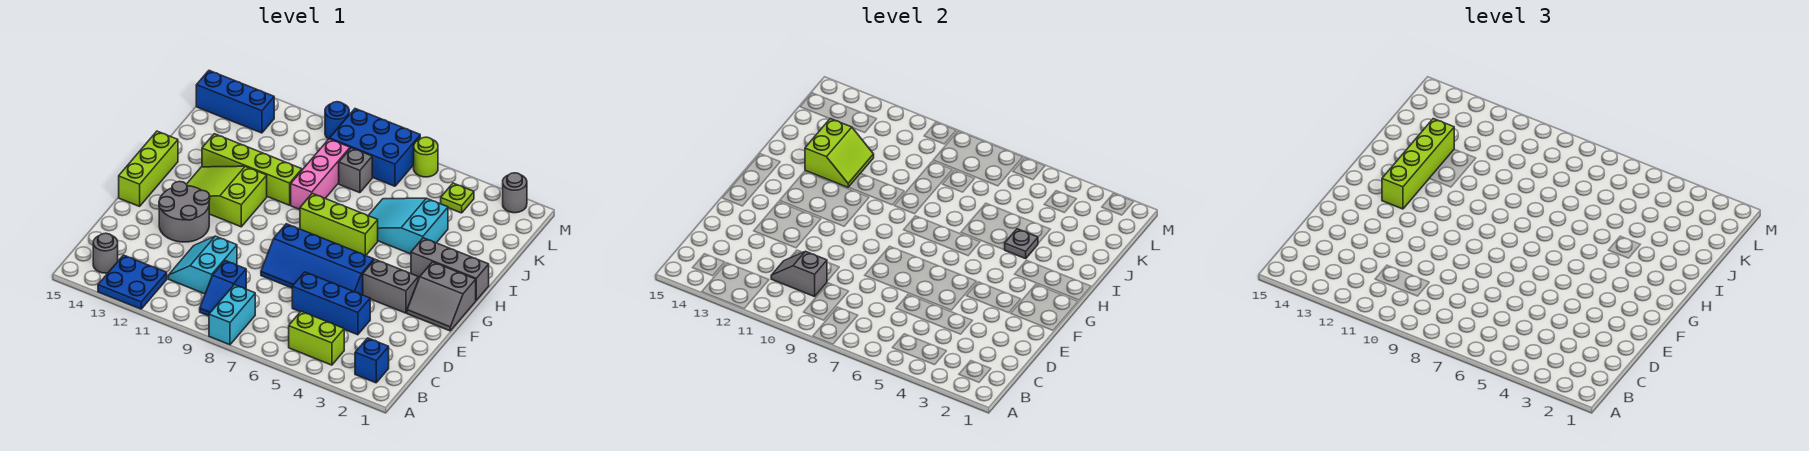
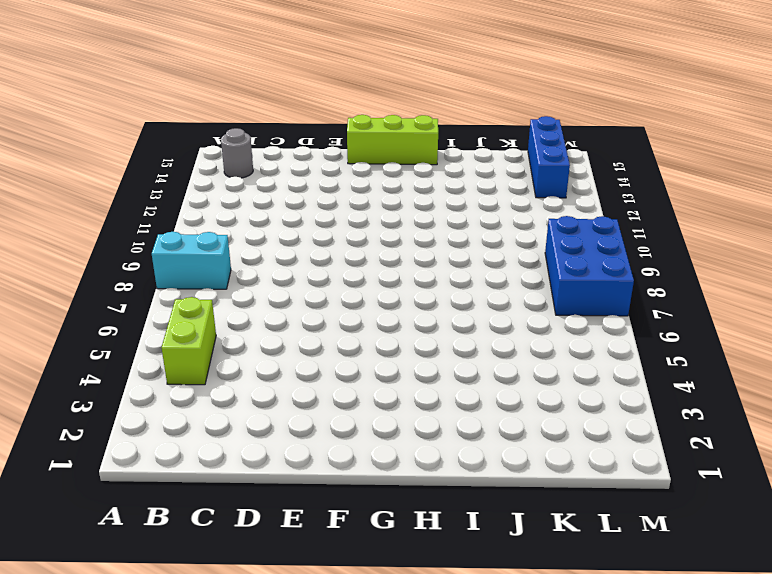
none -> blue plate A12:B13 level 1
none -> blue brick B2 level 1
none -> blue slope B9:C9 level 1 top C
none -> cyan slope C10:D11 level 1 top 10

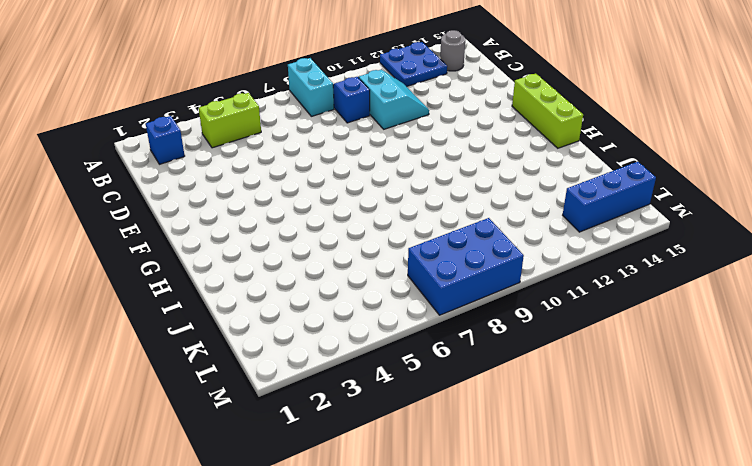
none -> blue brick D4:D6 level 1
none -> blue slope E5:F8 level 1 top F
none -> grey round brick E12:F13 level 1
none -> grey slope F1:G2 level 1 top G

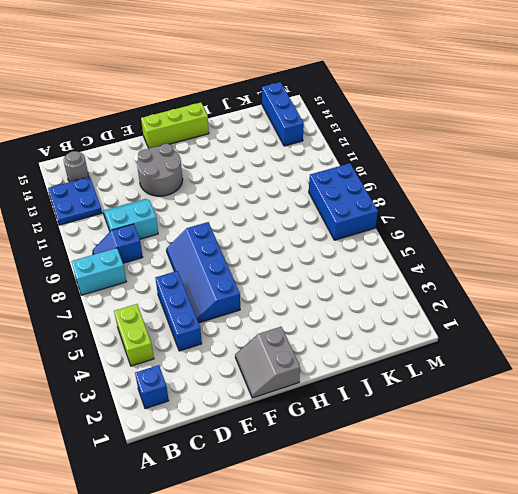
none -> grey brick F3:F4 level 1
none -> lime slope G11:H13 level 1 top 11
none -> grey brick H1:H3 level 1
none -> lime brick H6:H8 level 1

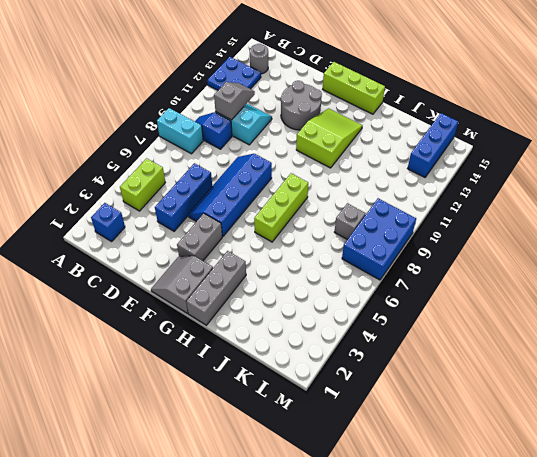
none -> cyan slope I4:J6 level 1 top 4
none -> pink brick I9:K9 level 1
none -> lime brick I10:I13 level 1
none -> lime plate L4 level 1

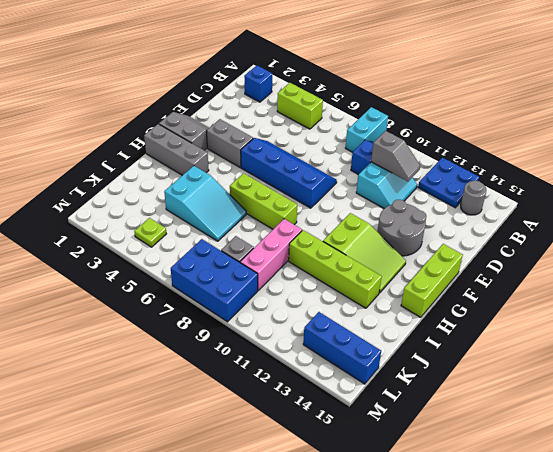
none -> blue brick D4:D6 level 1
none -> grey round brick M2 level 1
none -> lime round brick M6 level 1
none -> blue round brick M10 level 1

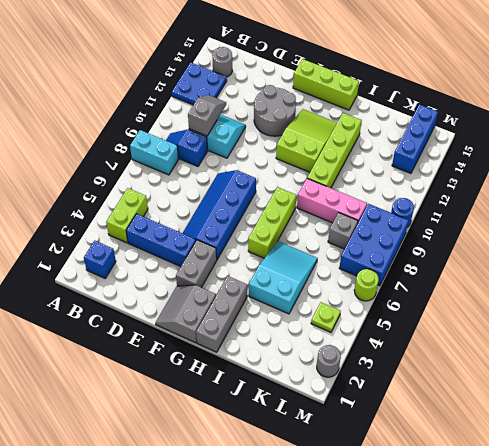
blue brick C4:E4 level 1 -> blue brick D4:D6 level 1
none -> grey plate I4 level 2
none -> lime slope I12:J13 level 2 top 13
none -> lime brick G13:J13 level 3

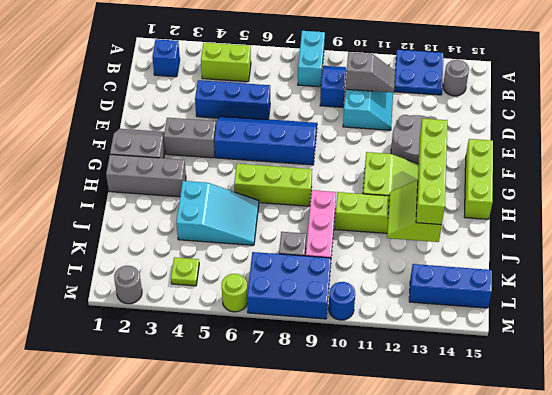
none -> grey plate I4 level 2

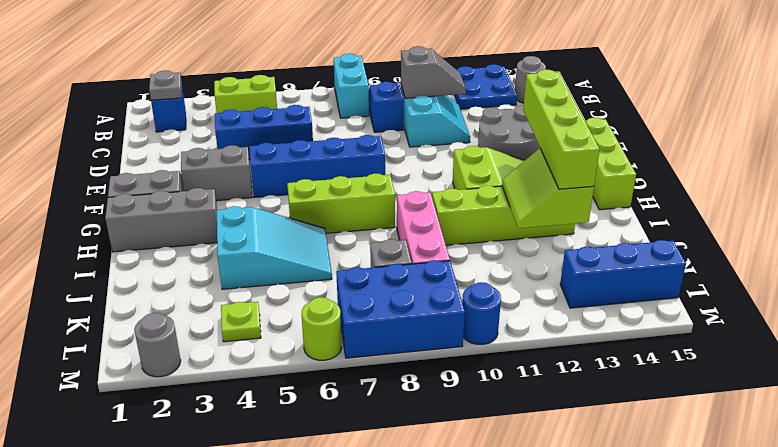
grey plate B2 level 2 -> grey plate I4 level 2

